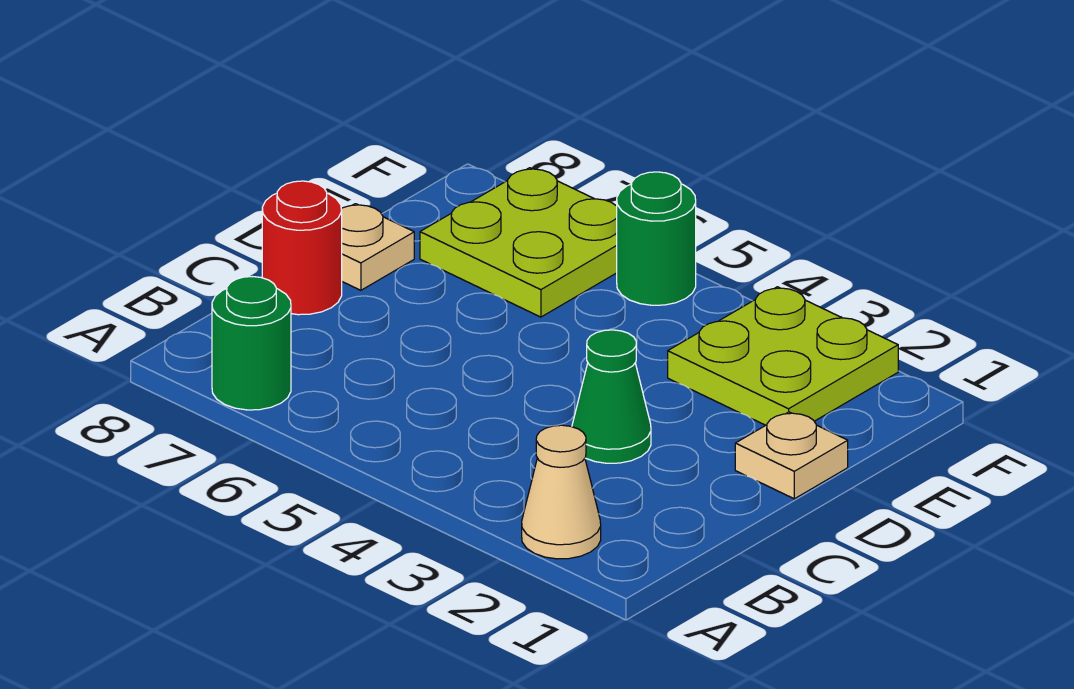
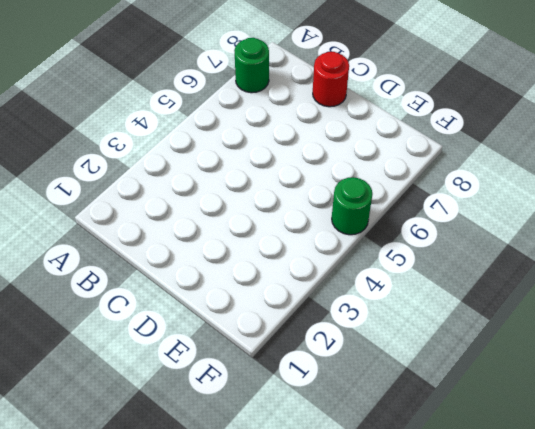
none -> tan cone A2 level 1
none -> green cone C3 level 1

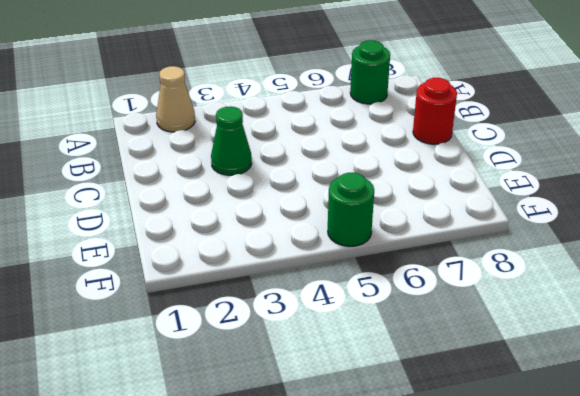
none -> tan plate D1 level 1
none -> tan plate D8 level 1

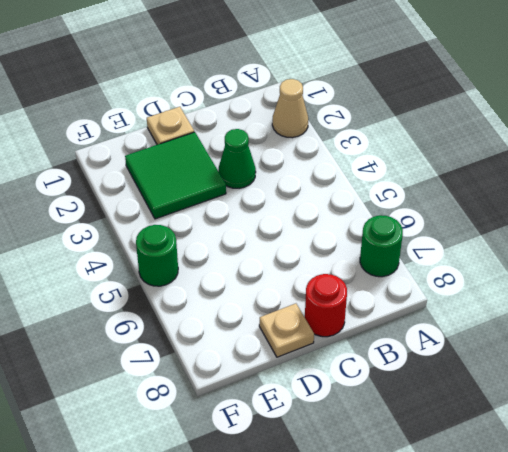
green tile D2:E3 level 1 -> lime plate E2:F3 level 1
none -> lime plate E6:F7 level 1

